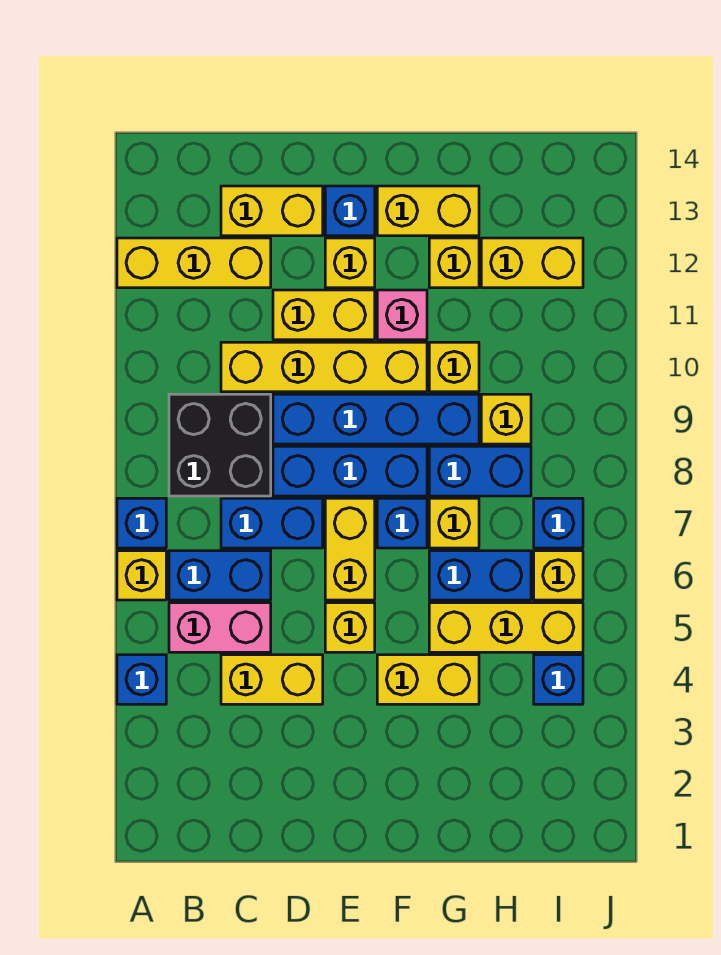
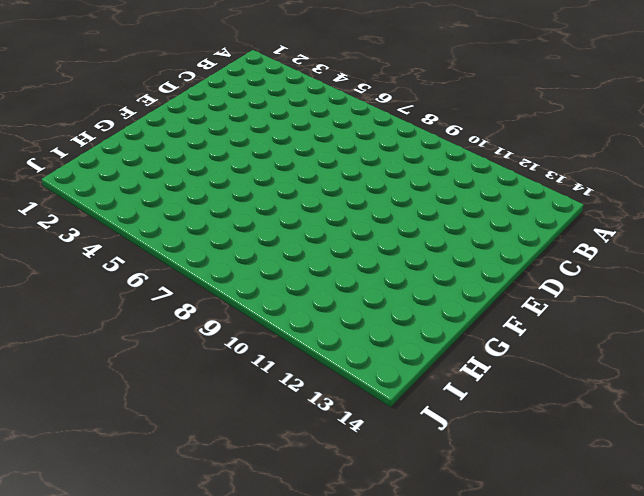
none -> blue brick A4 level 1
none -> yellow brick A6 level 1
none -> blue brick A7 level 1
none -> yellow brick A12:C12 level 1

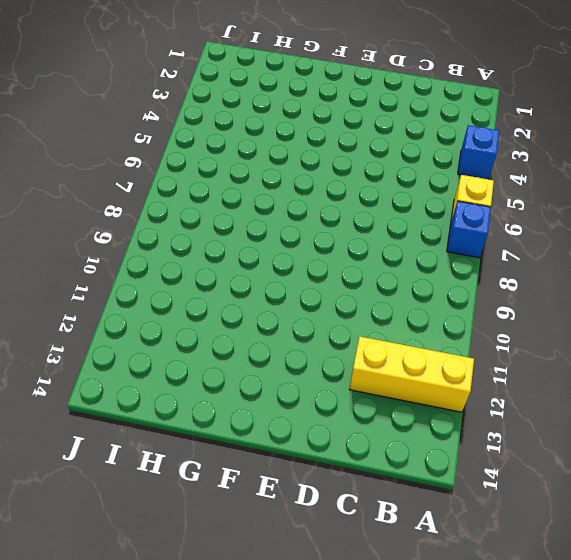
none -> pink brick B5:C5 level 1
none -> blue brick B6:C6 level 1
none -> black brick B8:C9 level 1
none -> yellow brick C4:D4 level 1

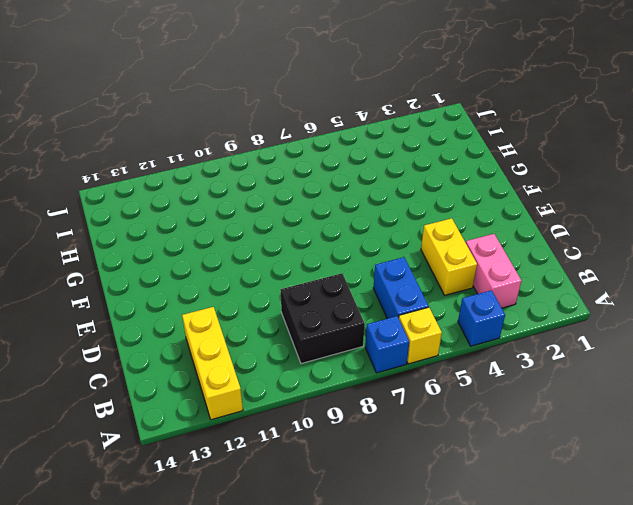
pink brick B3:C3 level 1 -> pink brick B5:C5 level 1
none -> blue brick C7:D7 level 1
none -> yellow brick C10:F10 level 1
none -> yellow brick C13:D13 level 1
none -> blue brick D8:F8 level 1

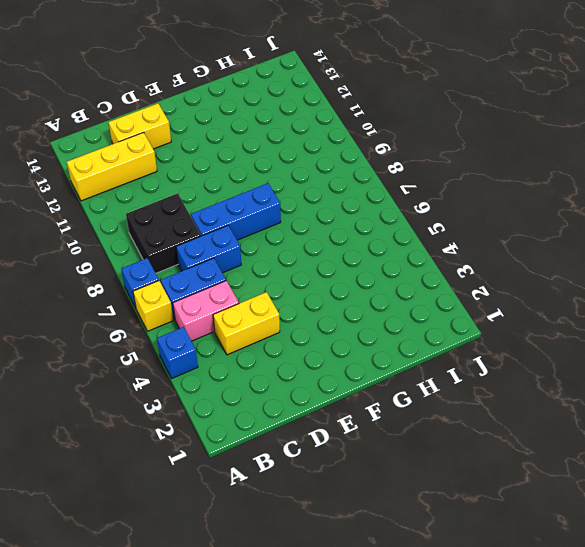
none -> yellow brick C10:F10 level 1
none -> blue brick D9:G9 level 1
none -> yellow brick D11:E11 level 1
none -> yellow brick E5 level 1

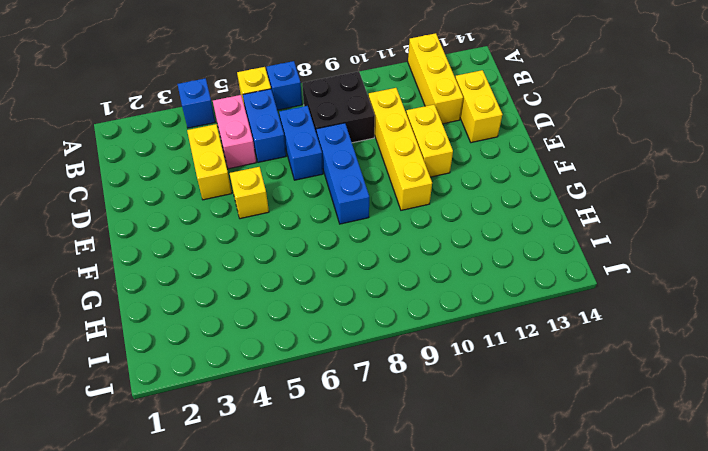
none -> blue brick D9:G9 level 1
none -> yellow brick E6:E7 level 1
none -> yellow brick E12 level 1
none -> blue brick E13 level 1

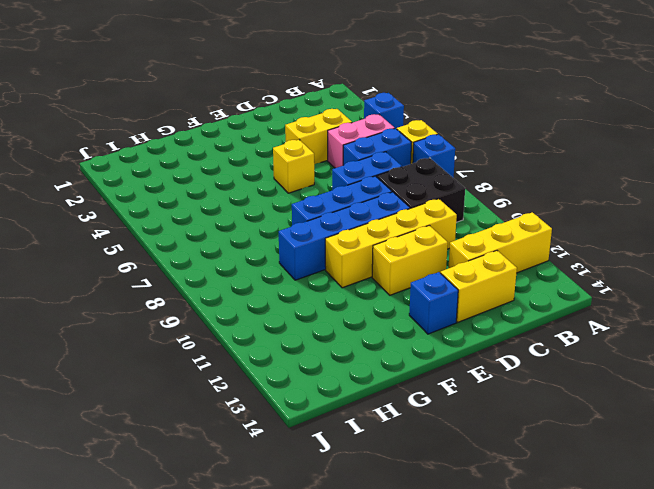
none -> yellow brick E6:E7 level 1
none -> yellow brick E12 level 1
none -> yellow brick F4:G4 level 1
none -> blue brick F7 level 1

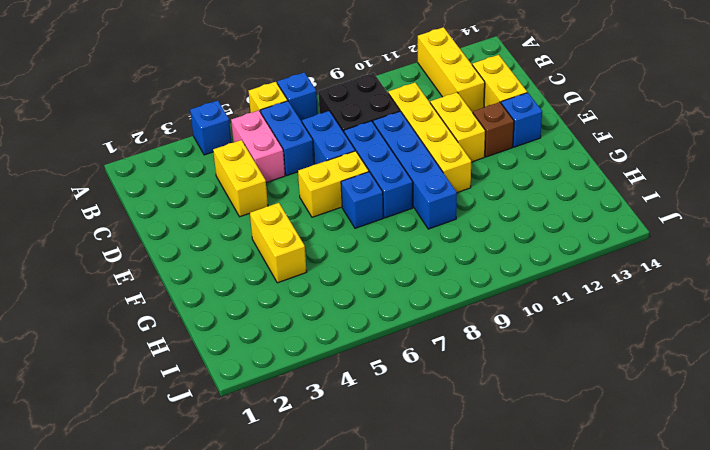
brown brick E12 level 1 -> yellow brick E12 level 1
none -> yellow brick E5 level 1
none -> pink brick F11 level 1
none -> yellow brick F13:G13 level 1
none -> yellow brick G5:I5 level 1

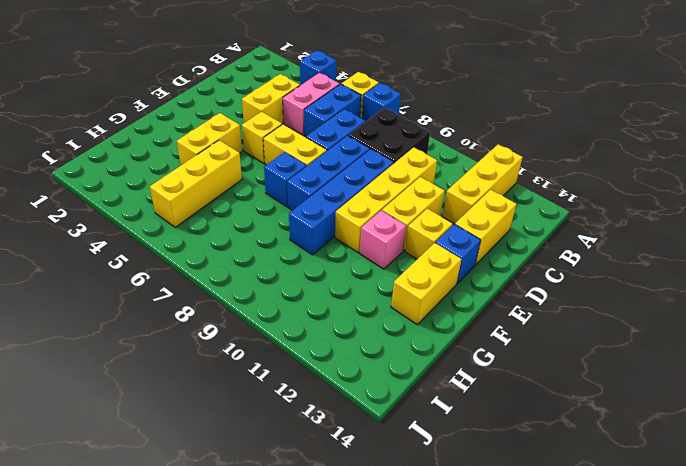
none -> blue brick G6:H6 level 1
none -> yellow brick G7 level 1
none -> blue brick G8:H8 level 1
none -> yellow brick G10 level 1

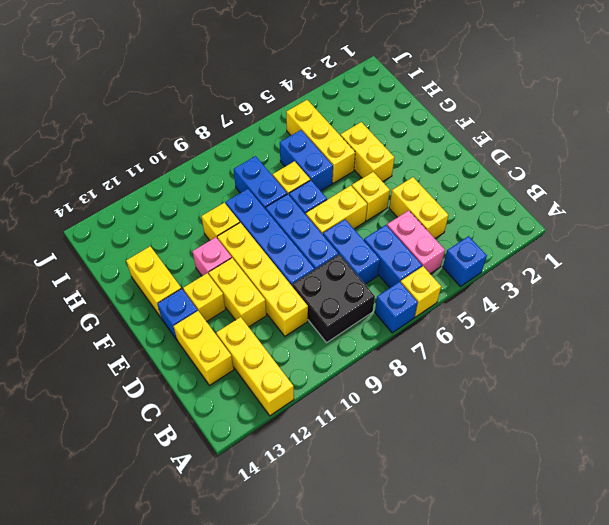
none -> yellow brick G12 level 1
none -> yellow brick H9 level 1
none -> yellow brick H12:I12 level 1
none -> blue brick I4 level 1

